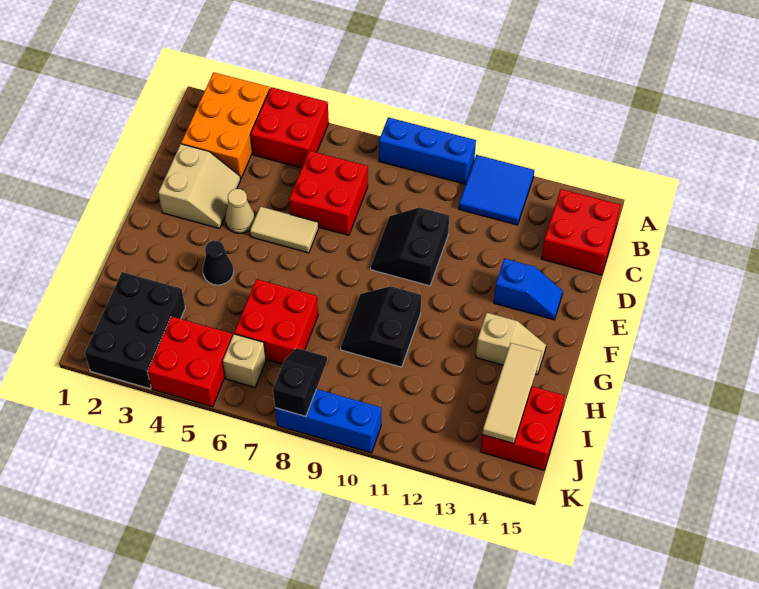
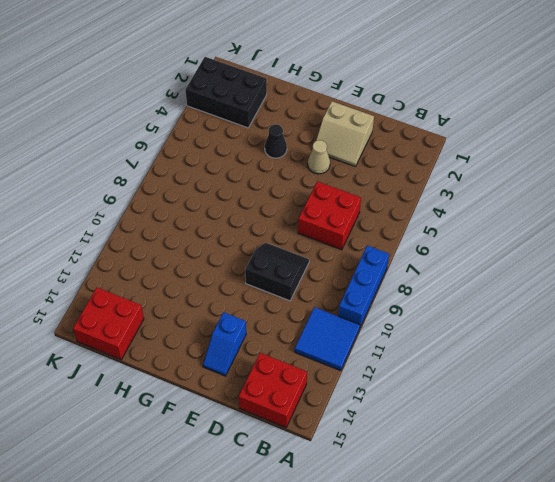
none -> orange brick A2:C3 level 1
none -> red brick A4:B5 level 1
none -> tan tile E5:E6 level 1

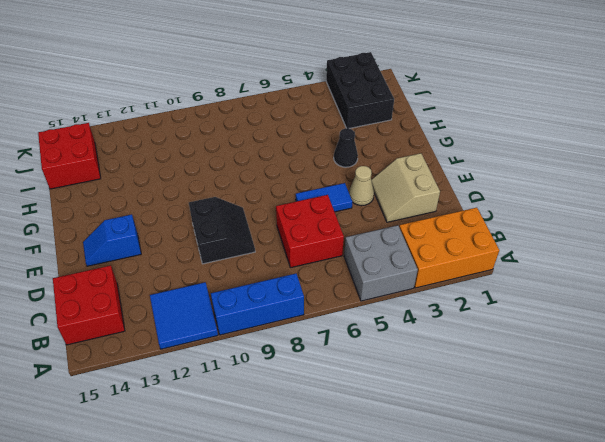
orange brick A1:B3 level 1 -> orange brick A2:C3 level 1
grey brick A4:B5 level 1 -> red brick A4:B5 level 1
blue tile E5:E6 level 1 -> tan tile E5:E6 level 1
none -> black slope G9:H10 level 1 top 10
none -> tan slope G13:G14 level 1 top 13
none -> red brick H6:I7 level 1

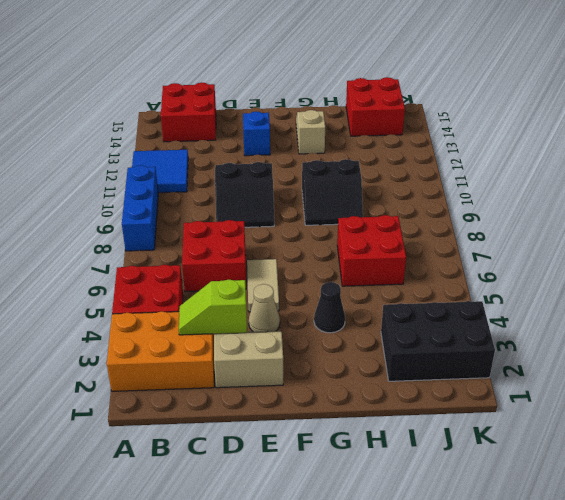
lime slope C3:D3 level 2 top D -> none
none -> red brick J4:K5 level 1
none -> tan brick J6 level 1
none -> blue brick K8:K10 level 1

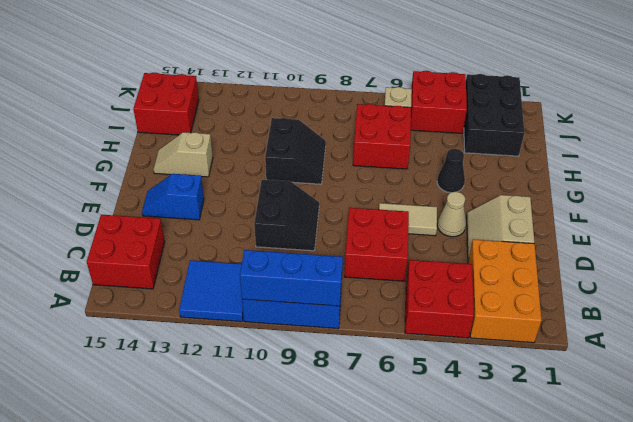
blue brick A8:A10 level 2 -> blue brick K8:K10 level 1
none -> tan tile H14:J14 level 2
none -> black slope J8:K8 level 2 top K

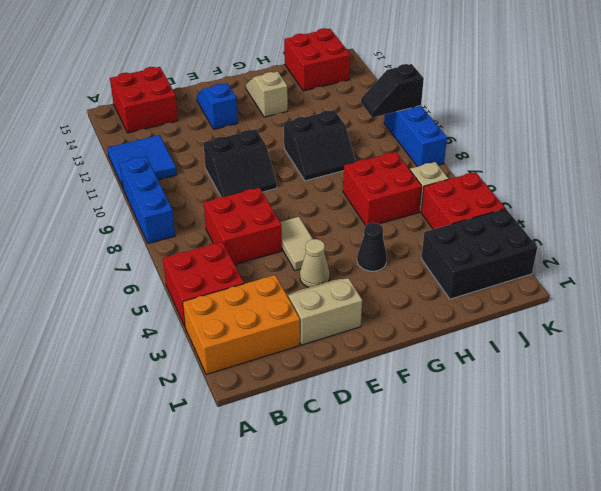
black slope J10:K10 level 2 top K -> black slope J8:K8 level 2 top K
none -> tan tile H14:J14 level 2

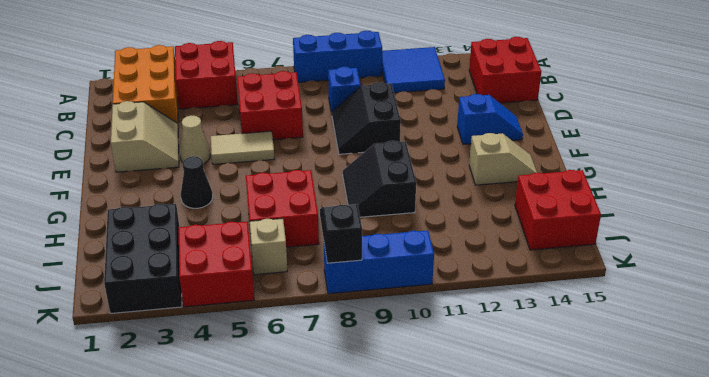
blue brick C9 level 1 -> none
none -> tan tile H14:J14 level 2

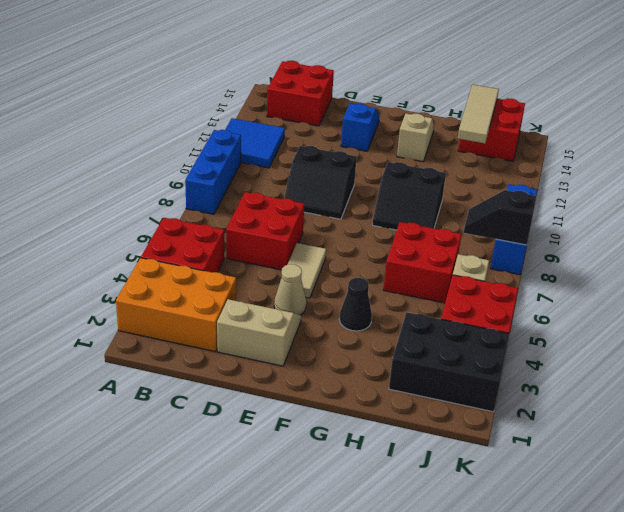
tan tile I13:I15 level 2 -> tan tile H14:J14 level 2

